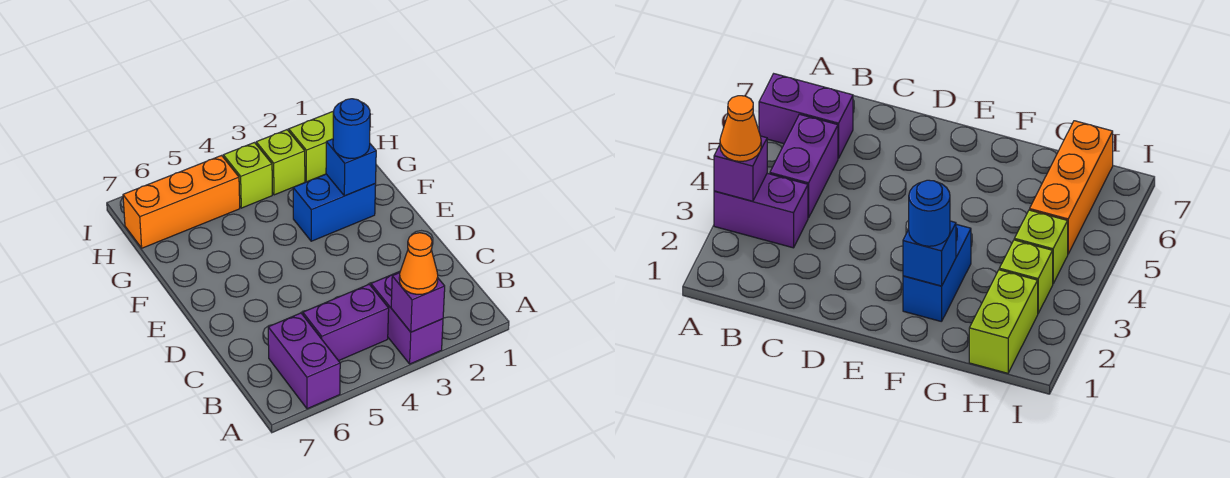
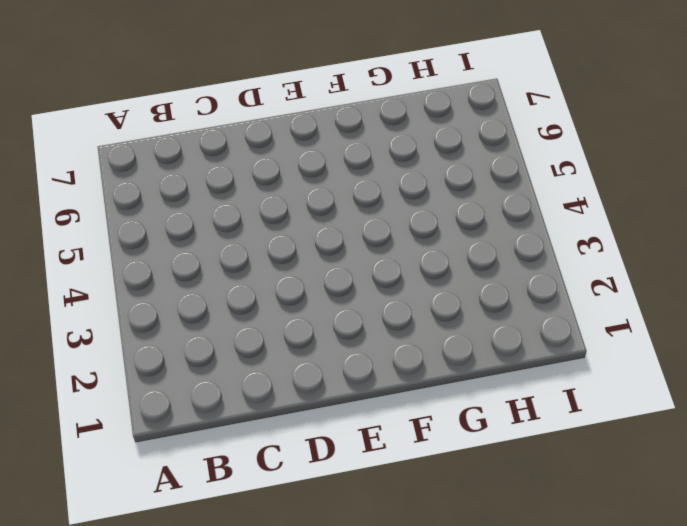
none -> purple brick A3:B3 level 1
none -> purple brick A6:B6 level 1
none -> purple brick B4:B5 level 1

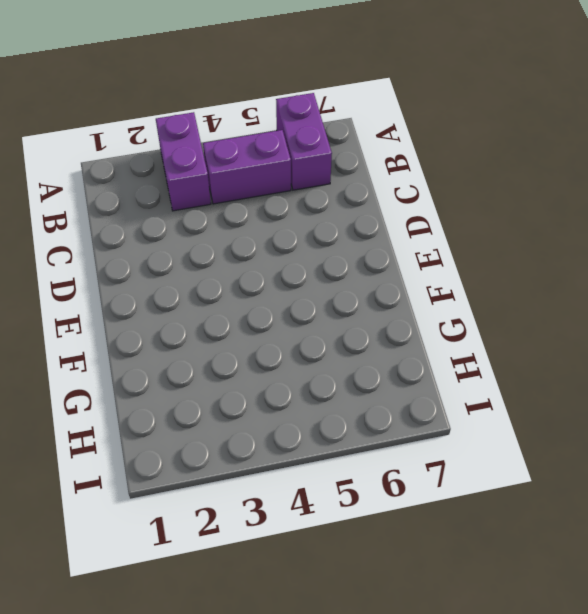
none -> blue brick F2:F3 level 1
none -> lime brick H1:H2 level 1
none -> lime brick H3 level 1

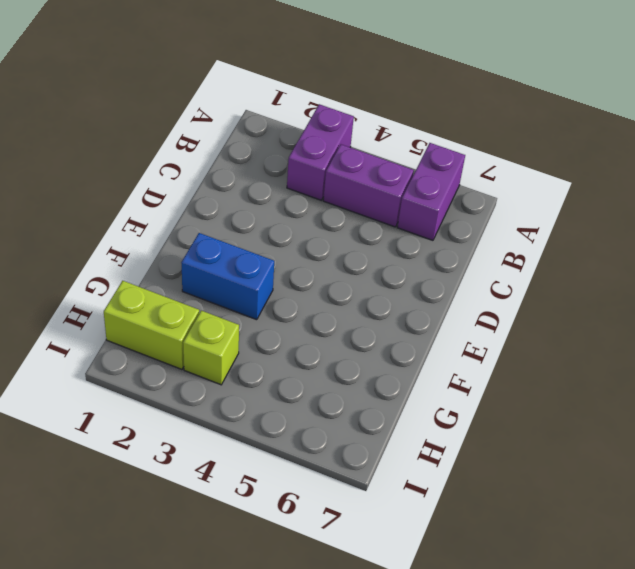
none -> lime brick H4 level 1
none -> orange brick H5:H7 level 1
none -> purple brick A3 level 2

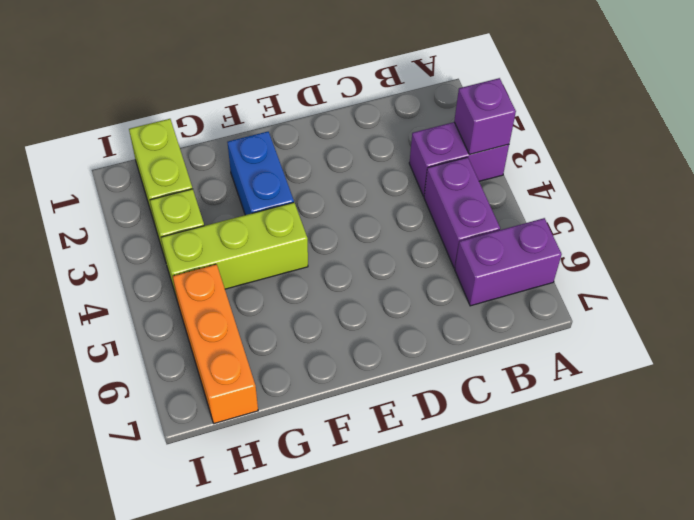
lime brick F4:H4 level 1 -> lime brick H4 level 1
none -> blue brick F2 level 2
none -> orange cone A3 level 3
none -> blue round brick F2 level 3

